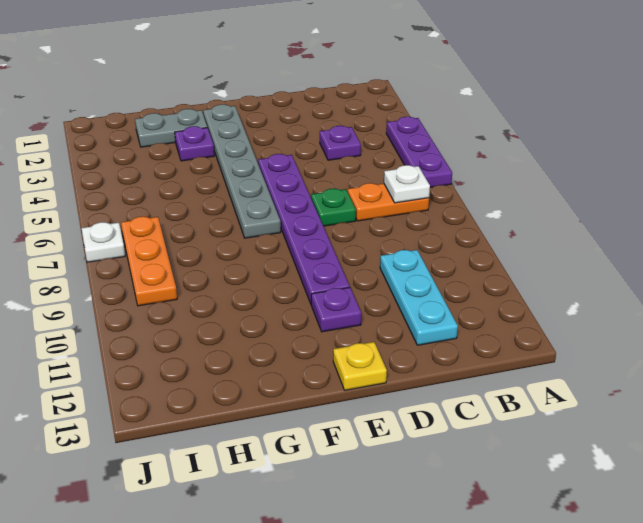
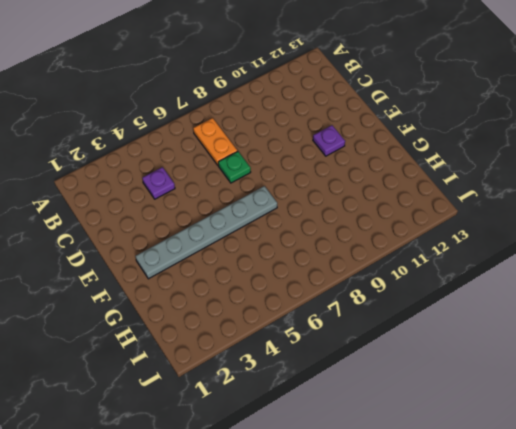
none -> purple plate A4:A6 level 1
none -> cyan plate C10:C12 level 1
none -> purple plate E5:E10 level 1

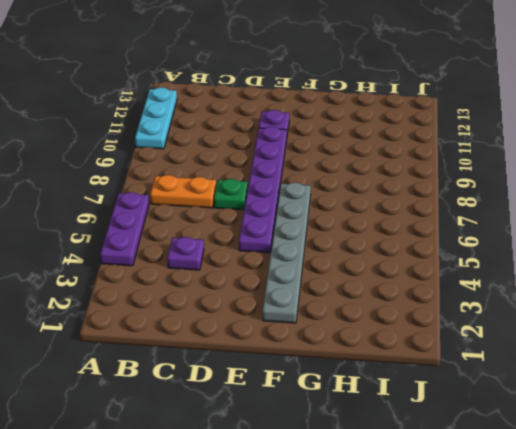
cyan plate A10:A12 level 1 -> cyan plate C10:C12 level 1
none -> yellow plate E13 level 1
none -> grey plate G2:H2 level 1
none -> purple plate G3 level 1

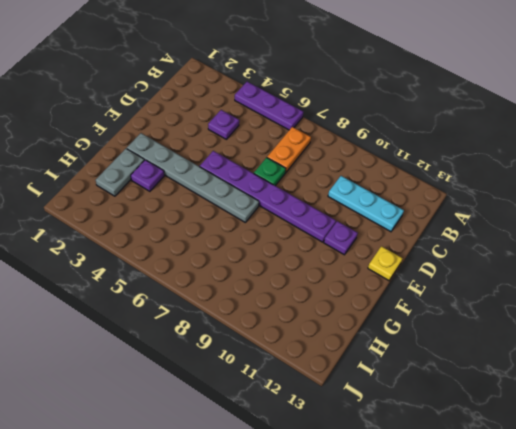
none -> orange plate I7:I9 level 1
none -> white plate J7 level 1
none -> white plate B7 level 2

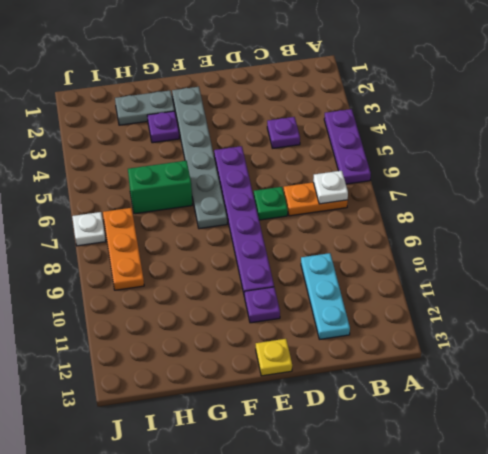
green brick G6:H6 level 1 -> none

